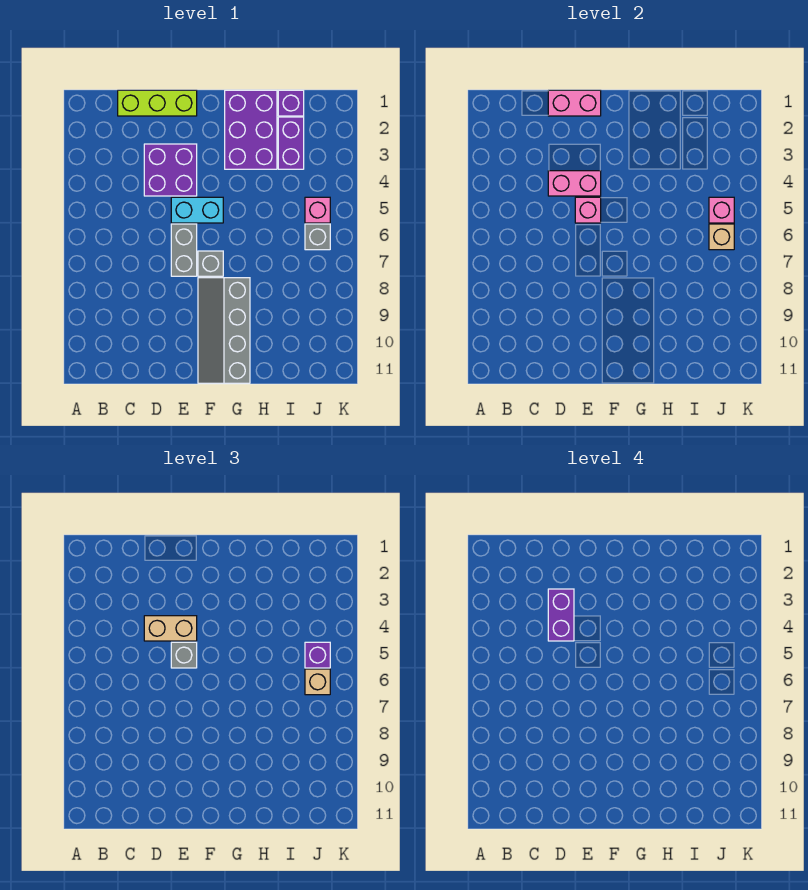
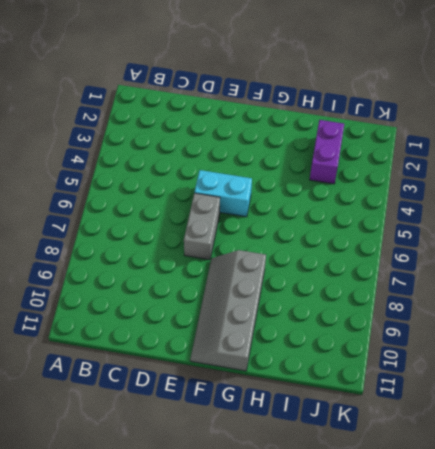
none -> lime brick C1:E1 level 1
none -> purple brick D3:E4 level 1
none -> grey brick F7 level 1

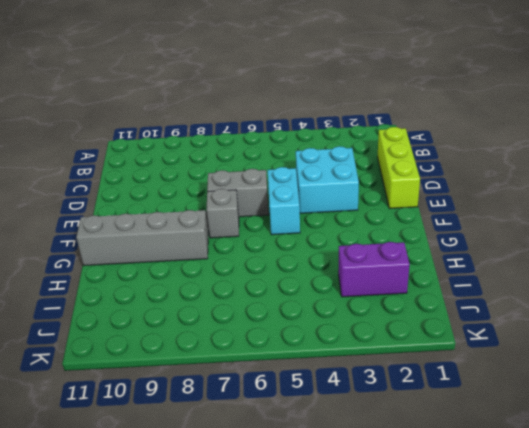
cyan brick D3:E4 level 1 -> purple brick D3:E4 level 1
none -> purple brick G1:H3 level 1
none -> purple brick I1 level 1
none -> pink brick J5 level 1

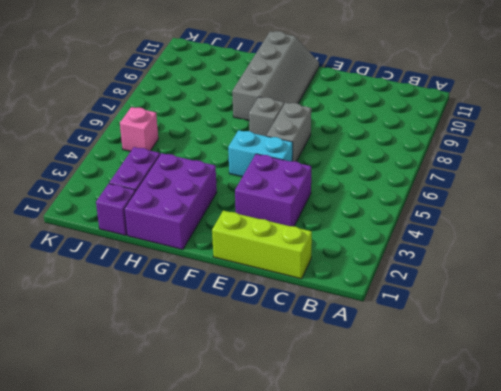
none -> grey brick J6 level 1
none -> pink brick D1:E1 level 2
none -> pink brick D4:E4 level 2

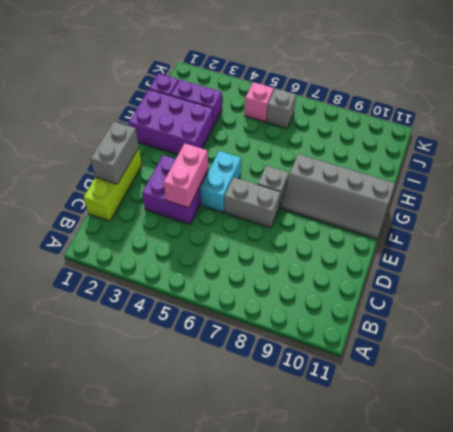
grey brick D1:E1 level 2 -> pink brick D1:E1 level 2
none -> pink brick E5 level 2
none -> pink brick J5 level 2
none -> tan brick J6 level 2

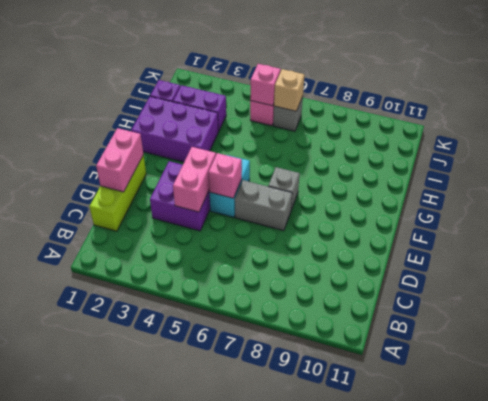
none -> grey slope F8:G11 level 1 top G
none -> tan brick D4:E4 level 3
none -> grey brick E5 level 3

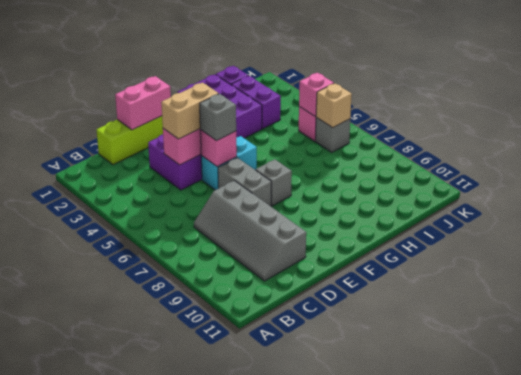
grey slope C7:D10 level 1 top D -> grey slope F8:G11 level 1 top G
none -> purple brick J5 level 3
none -> tan brick J6 level 3
none -> purple brick D3:D4 level 4

